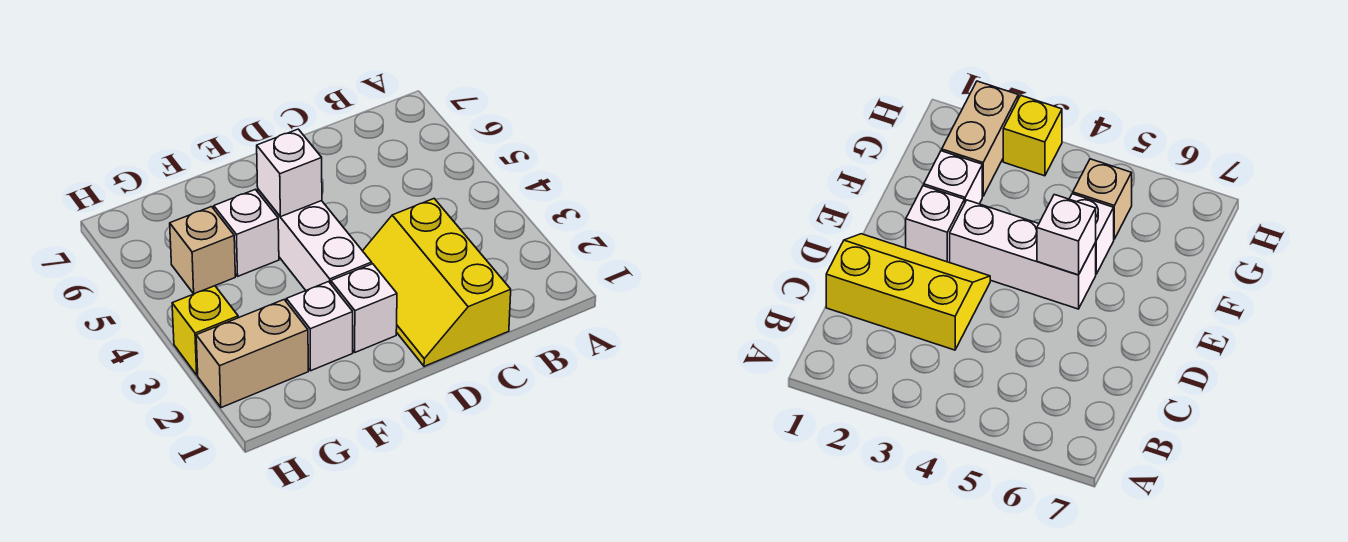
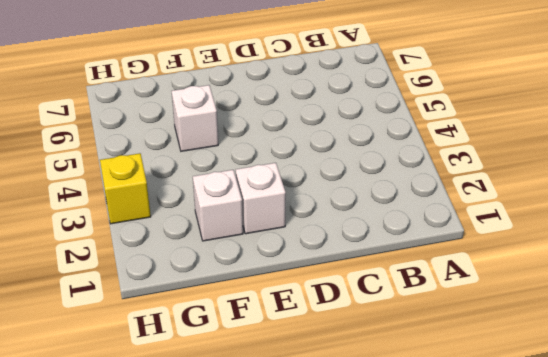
none -> yellow slope C1:D3 level 1 top C
none -> white brick E3:E5 level 1

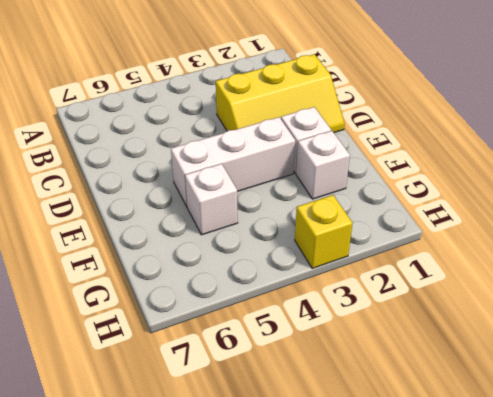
none -> tan brick G2:H2 level 1
none -> tan brick G5 level 1

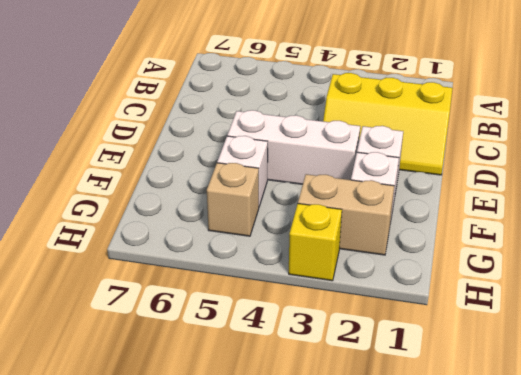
tan brick G2:G3 level 1 -> tan brick G2:H2 level 1
none -> white brick E5 level 2

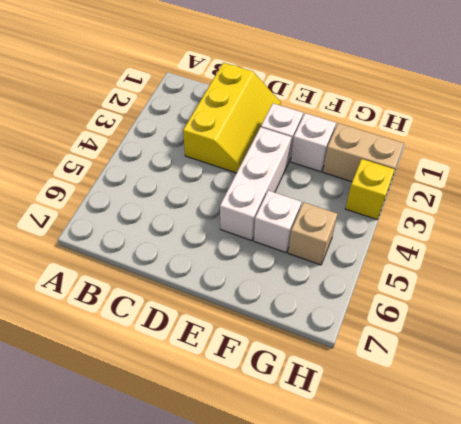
none -> white brick E5 level 2

